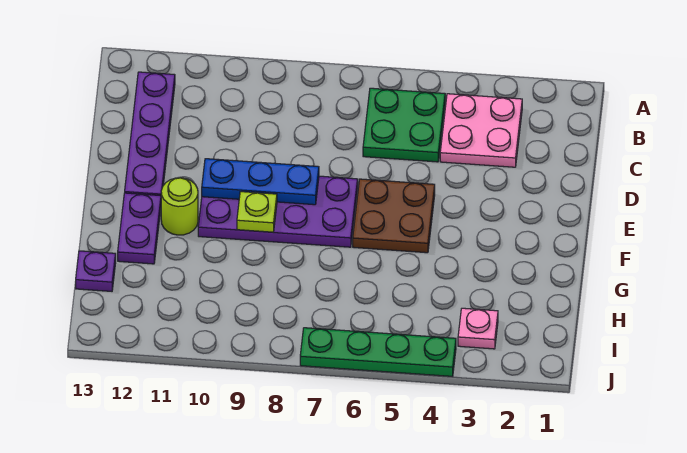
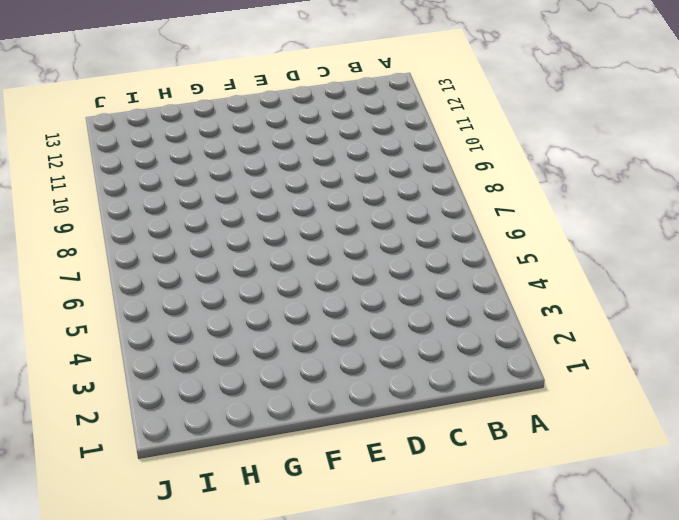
none -> pink plate B3:C4 level 1
none -> green plate B5:C6 level 1
none -> purple plate B12:E12 level 1

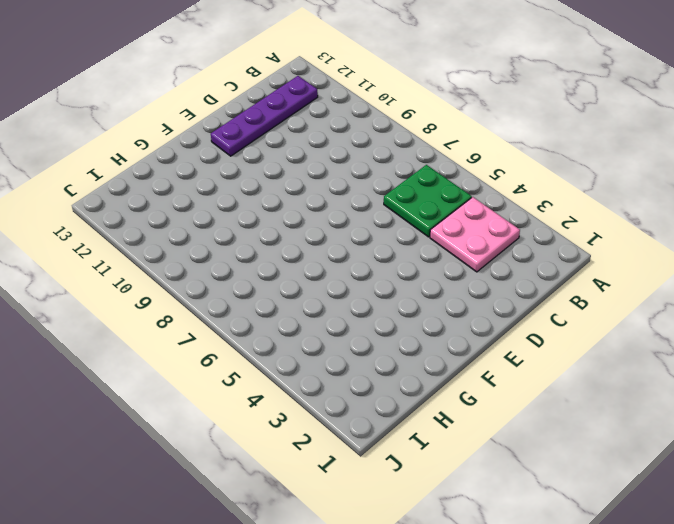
none -> brown plate E5:F6 level 1
none -> purple plate E7:F10 level 1
none -> lime round brick F11 level 1

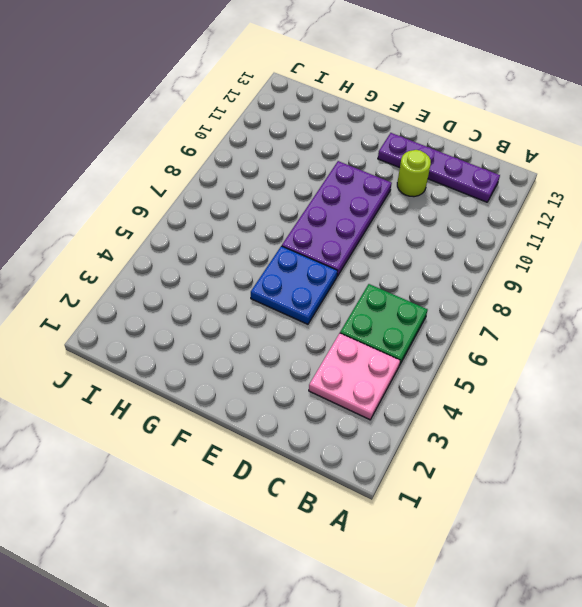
lime round brick D11 level 1 -> lime round brick F11 level 1
blue plate E5:F6 level 1 -> brown plate E5:F6 level 1
none -> purple plate F12:G12 level 1
none -> purple plate H13 level 1
none -> pink plate I3 level 1

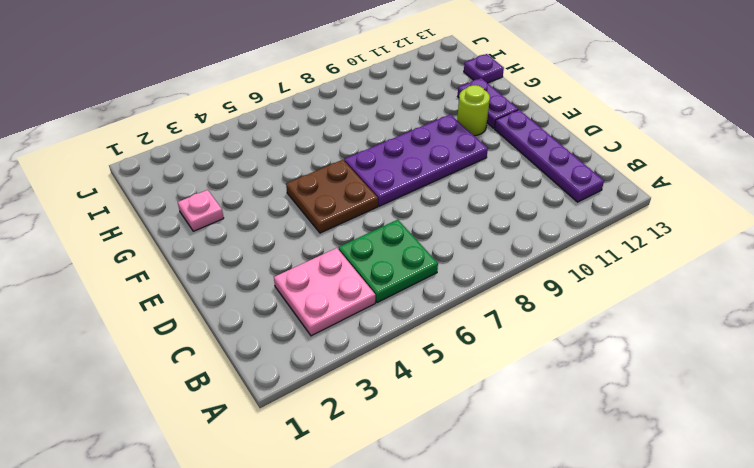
pink plate G2 level 1 -> pink plate I3 level 1
none -> green plate J4:J7 level 1
none -> blue plate E8:E10 level 2
none -> lime plate F9 level 2

